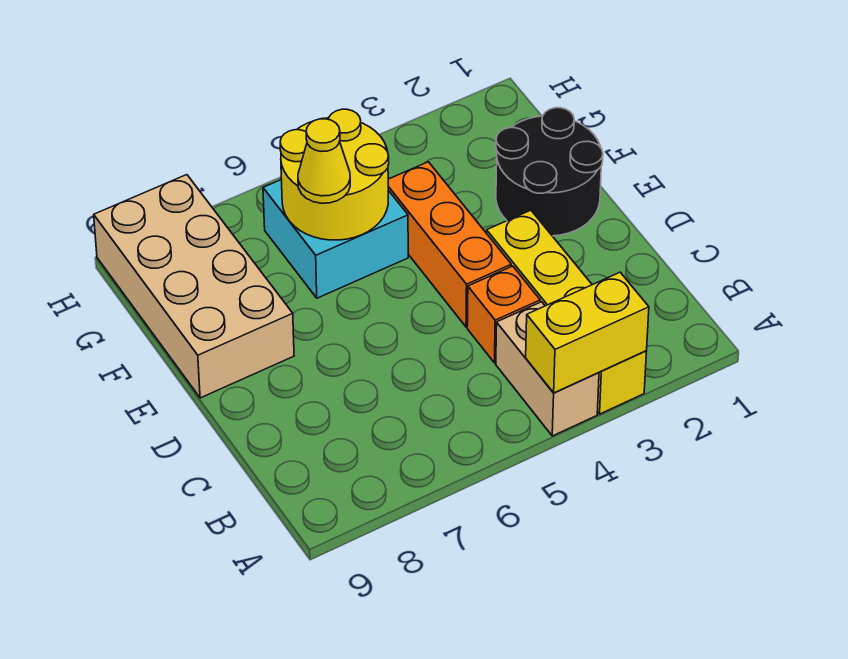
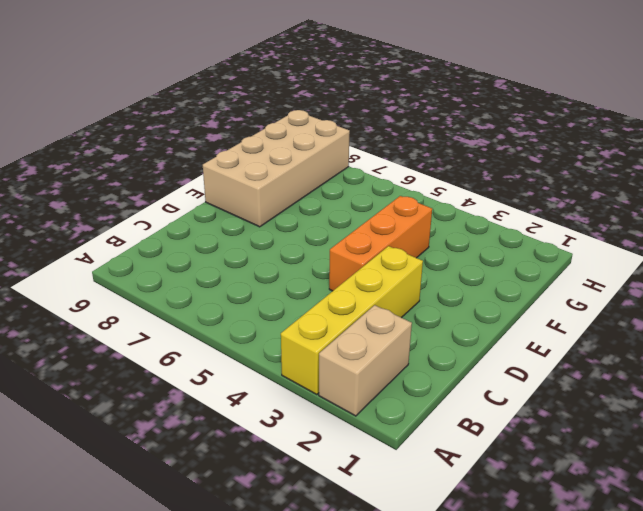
tan brick A2:B2 level 1 -> tan brick A4:B4 level 1
none -> orange brick C4 level 1
none -> black round brick E1:F2 level 1

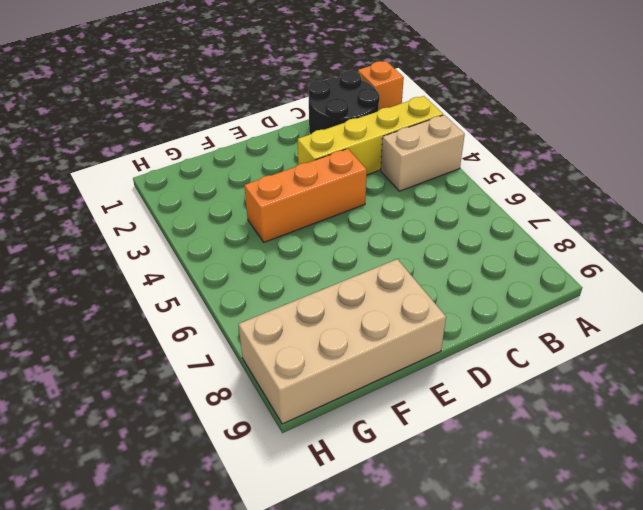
orange brick A1 level 1 -> orange brick C4 level 1
black round brick B1:C2 level 1 -> black round brick E1:F2 level 1
none -> cyan brick F5:G6 level 1
none -> yellow brick A3:A4 level 2

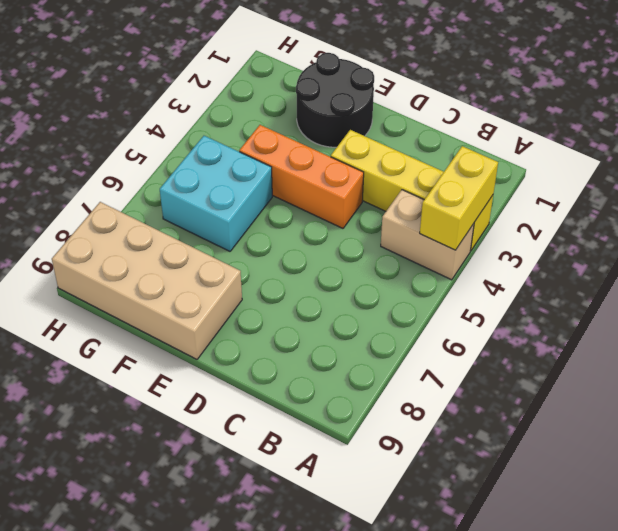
none -> orange brick C4 level 1
none -> yellow round brick F5:G6 level 2

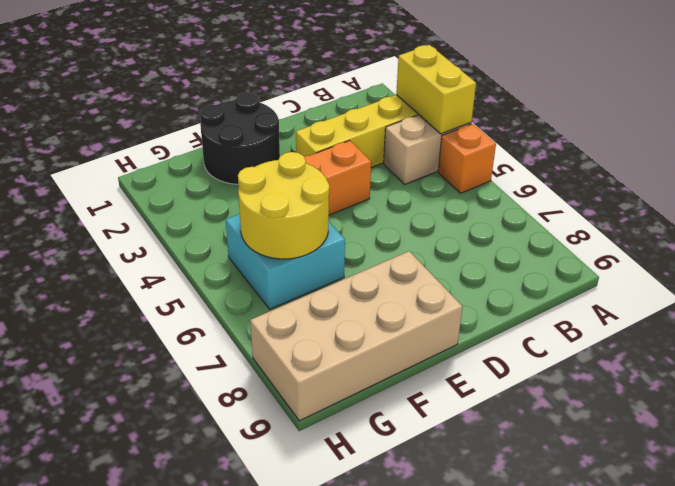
orange brick A5 level 1 -> orange brick C4 level 1
none -> yellow cone F6 level 3

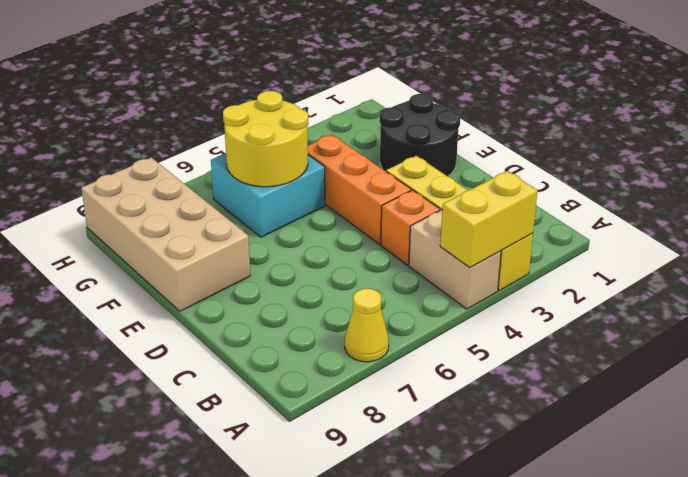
yellow cone A7 level 1 -> yellow cone F6 level 3

